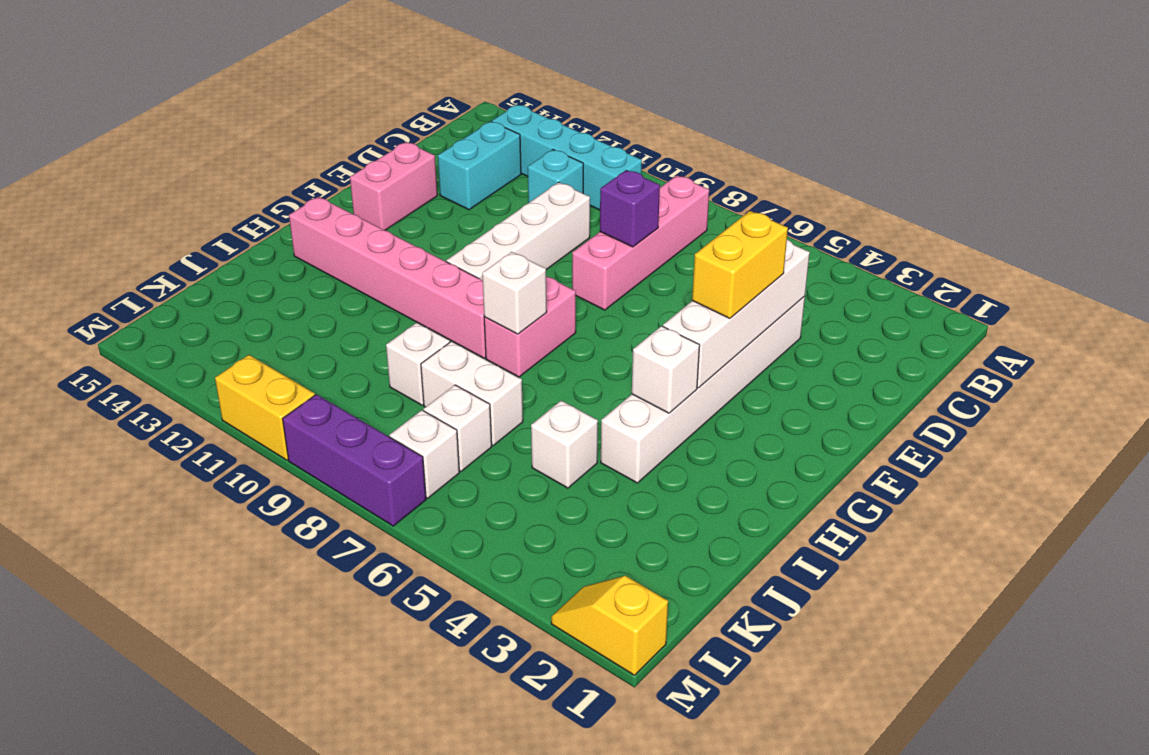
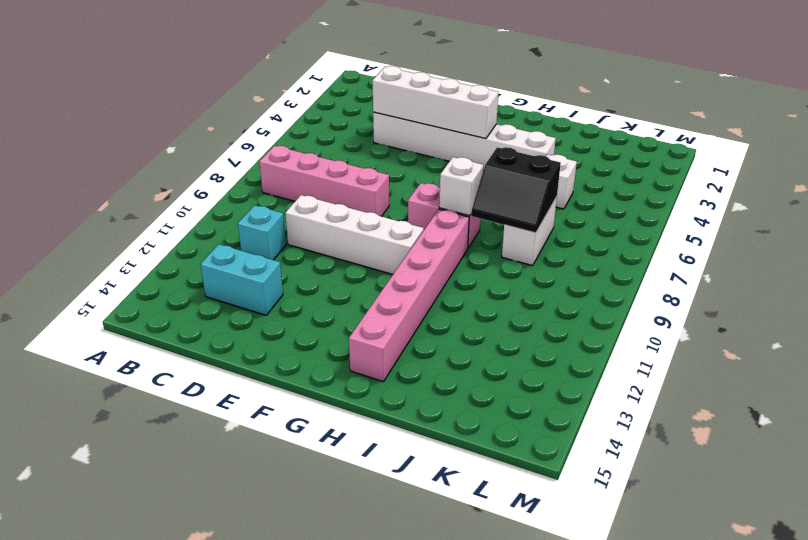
black slope I7:J8 level 2 top 7 -> none
none -> cyan brick B10:B13 level 1
none -> pink brick E14:F14 level 1
none -> white brick J9 level 1

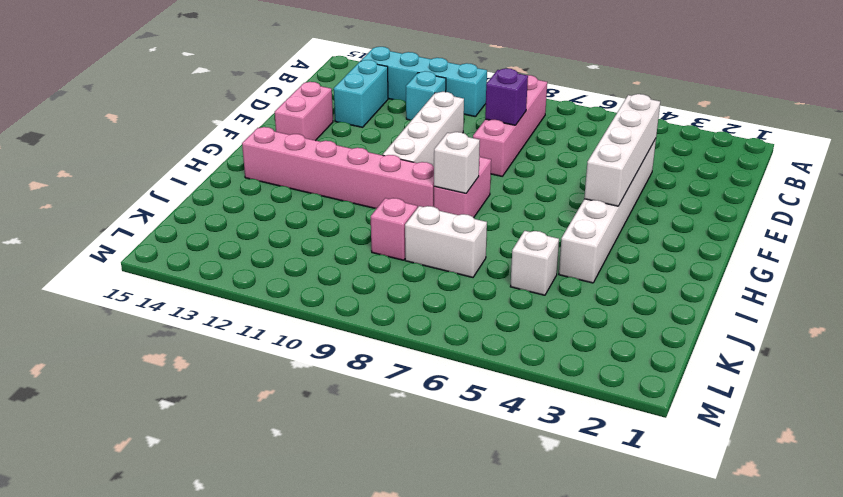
pink brick J9 level 1 -> white brick J9 level 1
none -> white brick K7 level 1
none -> white brick L7 level 1
none -> yellow slope M1:M2 level 1 top 1

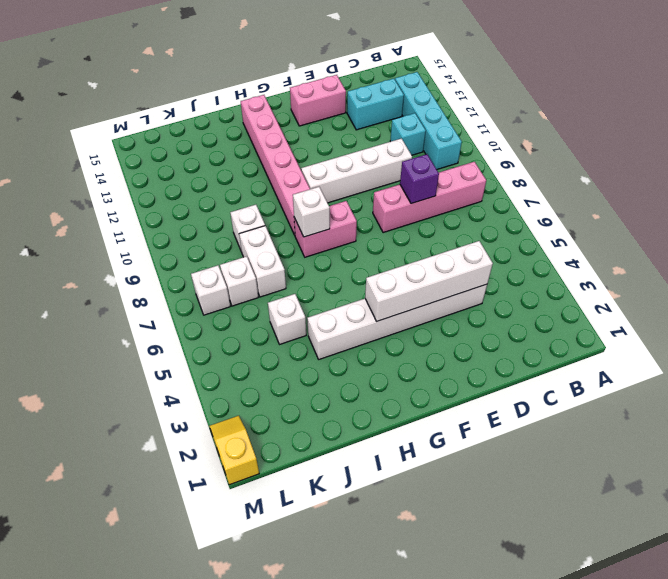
none -> purple brick M7:M9 level 1
none -> yellow brick M10:M11 level 1
none -> white brick H4 level 2

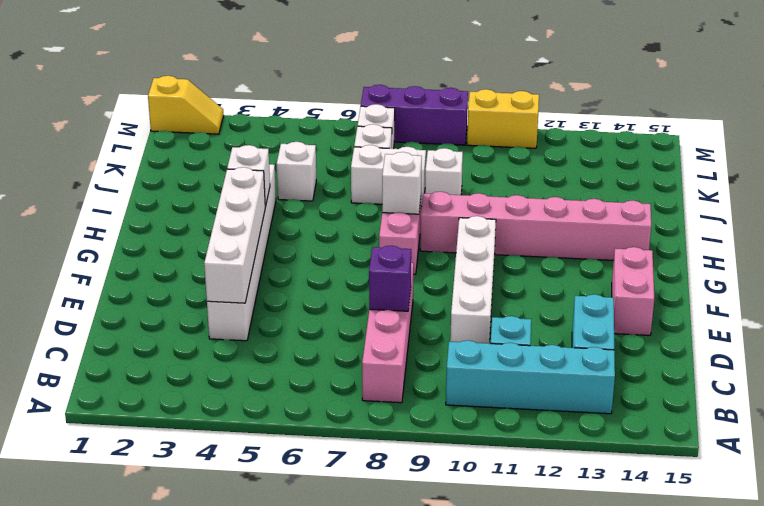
none -> yellow brick E4:F4 level 3

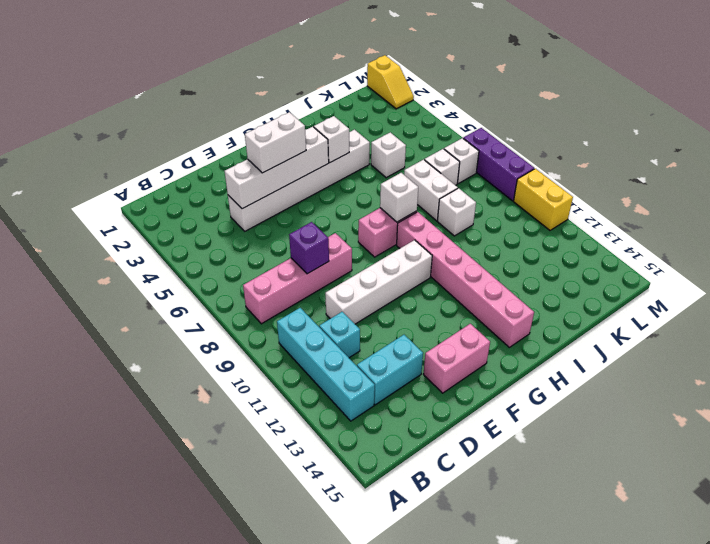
white brick E4:F4 level 3 -> yellow brick E4:F4 level 3

